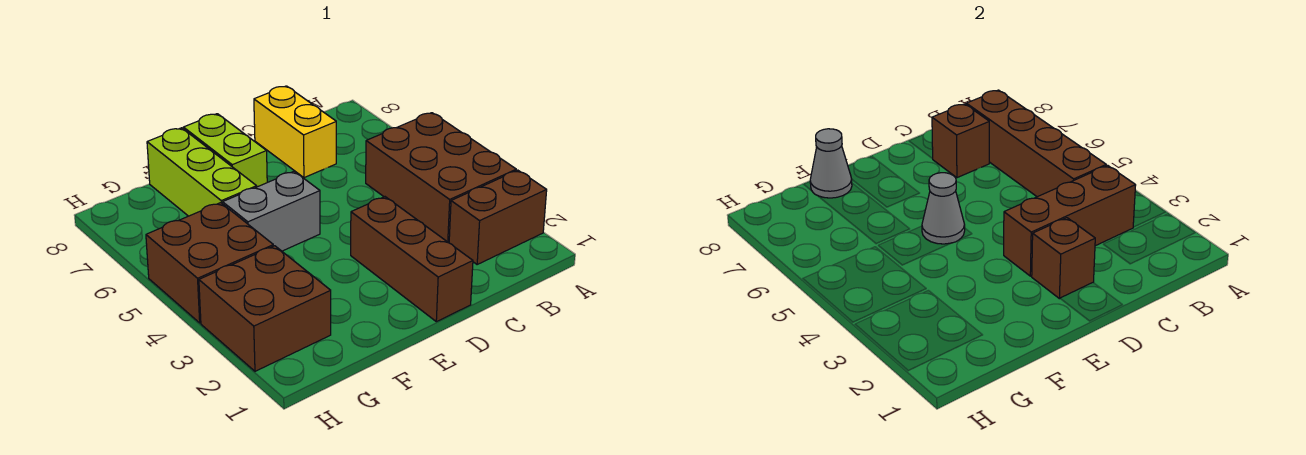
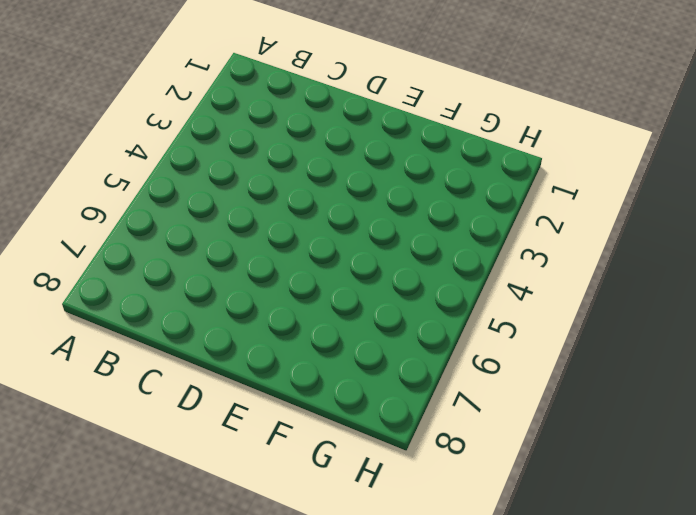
none -> brown brick A2:B2 level 1
none -> brown brick A3:B5 level 1
none -> yellow brick C7:C8 level 1

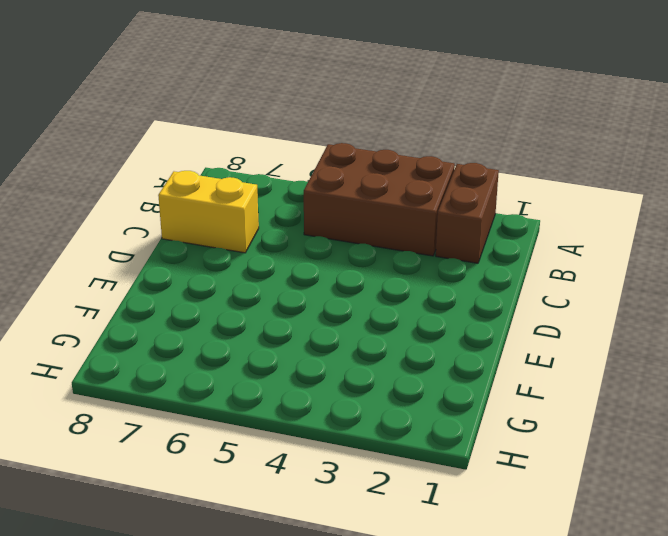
none -> brown brick D1:D3 level 1
none -> grey brick E5:F5 level 1
none -> lime brick E7:E8 level 1

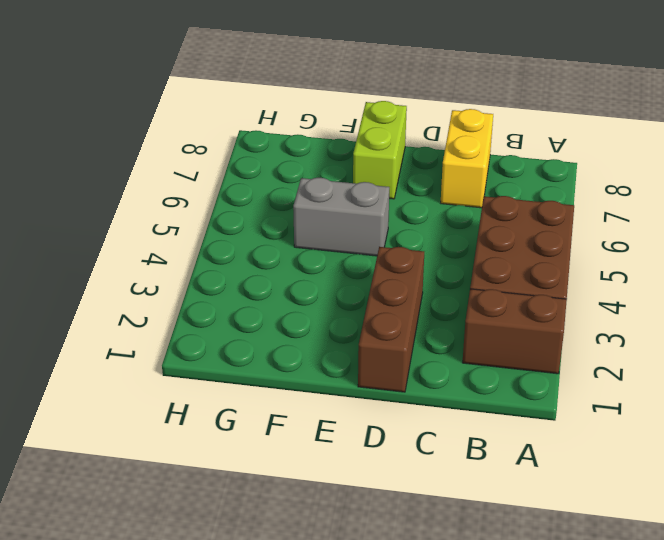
none -> lime brick F6:F8 level 1
none -> brown brick G2:H3 level 1
none -> brown brick G4:H5 level 1

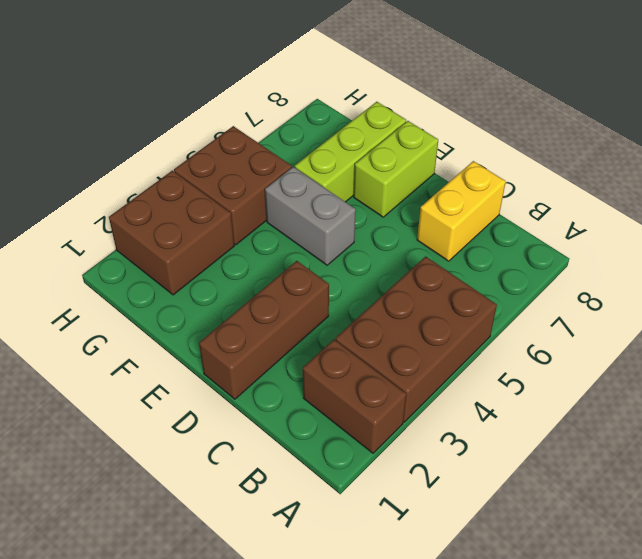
none -> brown brick B3:D3 level 2
none -> brown brick B4:B7 level 2
none -> brown brick C7 level 2

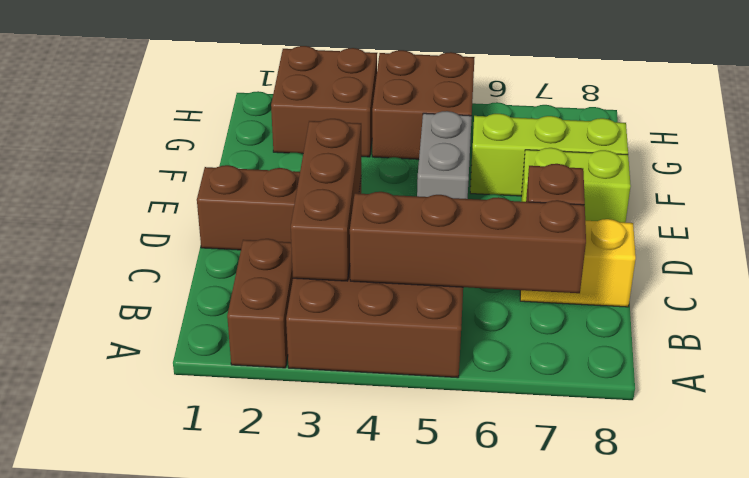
none -> brown brick D2 level 2
none -> grey cone E5 level 2
none -> grey cone F8 level 2

